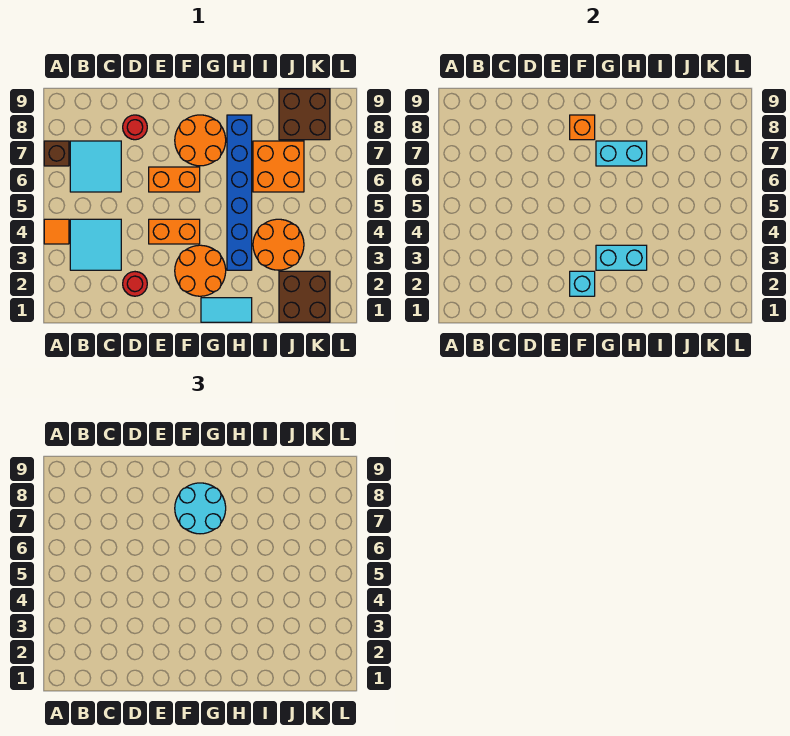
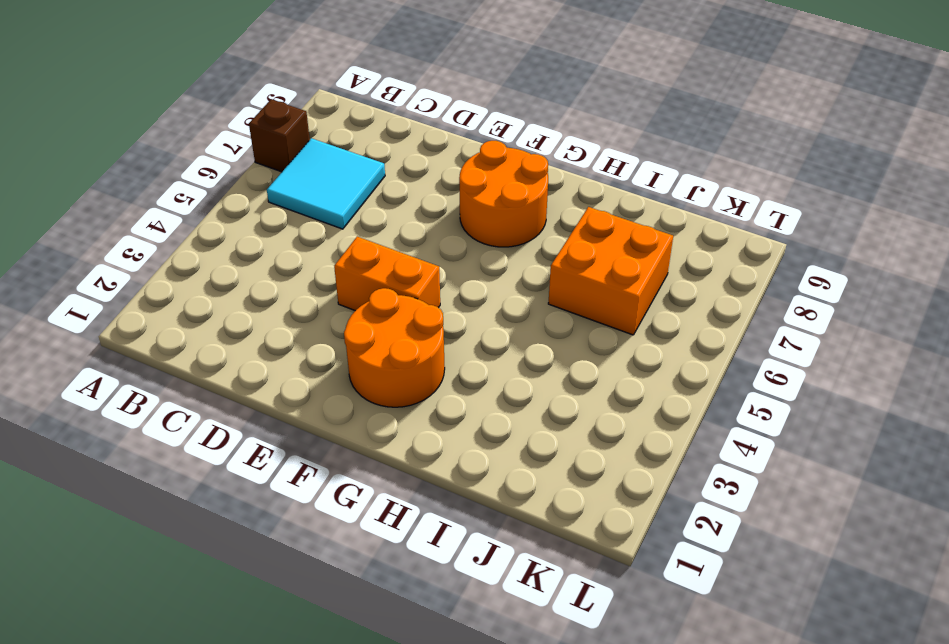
none -> orange tile A4 level 1
none -> cyan tile B3:C4 level 1
none -> red round brick D2 level 1

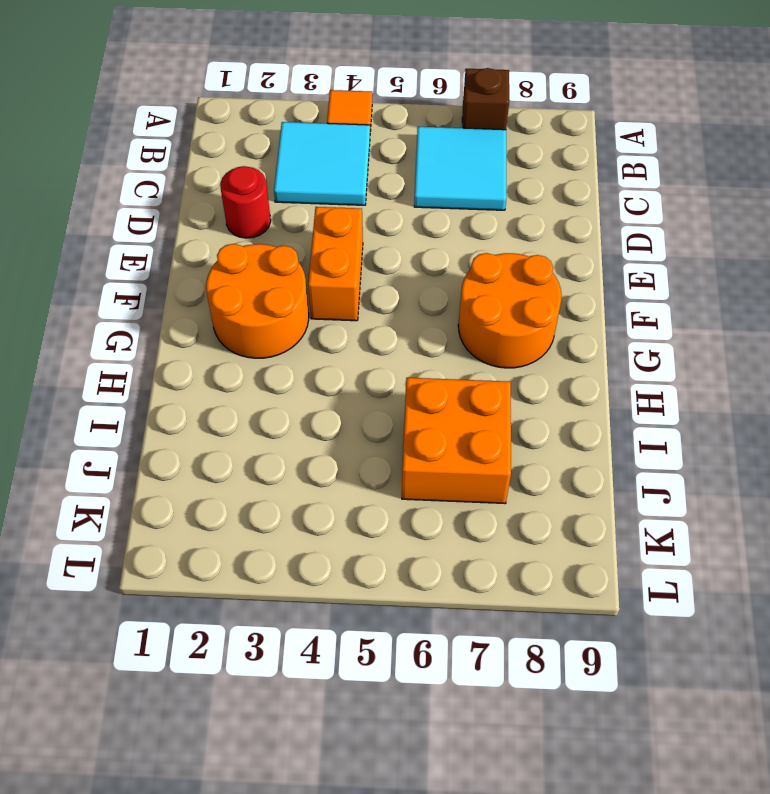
none -> red round brick D8 level 1
none -> orange brick E6:F6 level 1
none -> cyan tile G1:H1 level 1

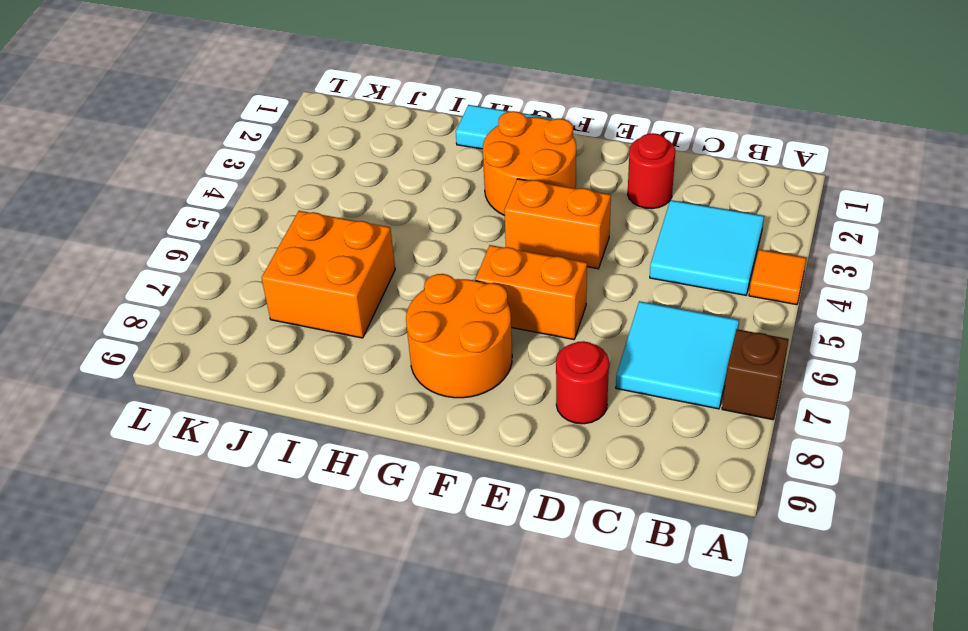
none -> blue brick H3:H8 level 1
none -> orange round brick I3:J4 level 1
none -> brown brick J1:K2 level 1

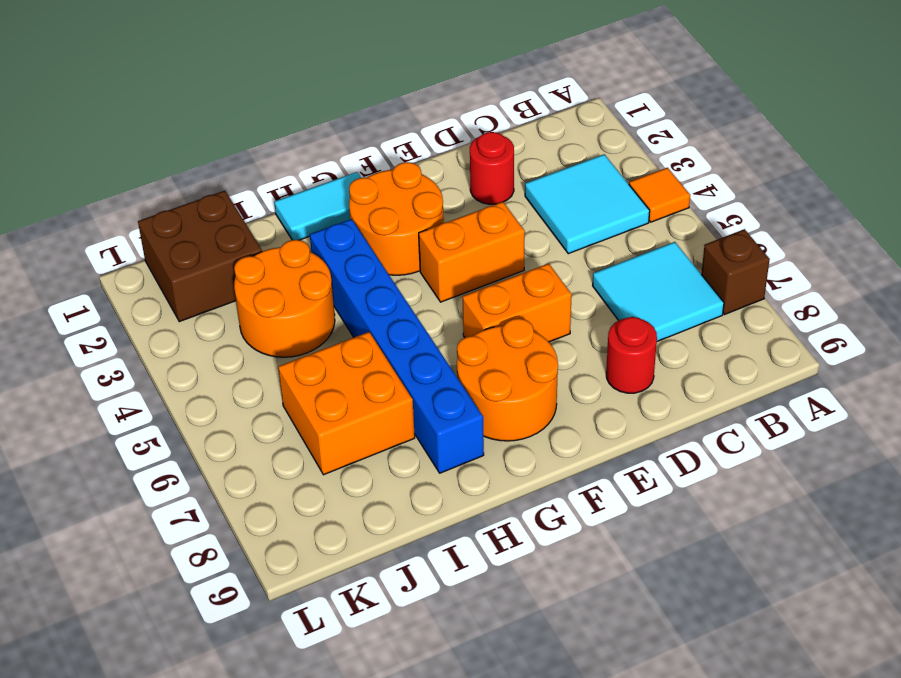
none -> brown brick J8:K9 level 1
none -> cyan brick F2 level 2
none -> orange brick F8 level 2

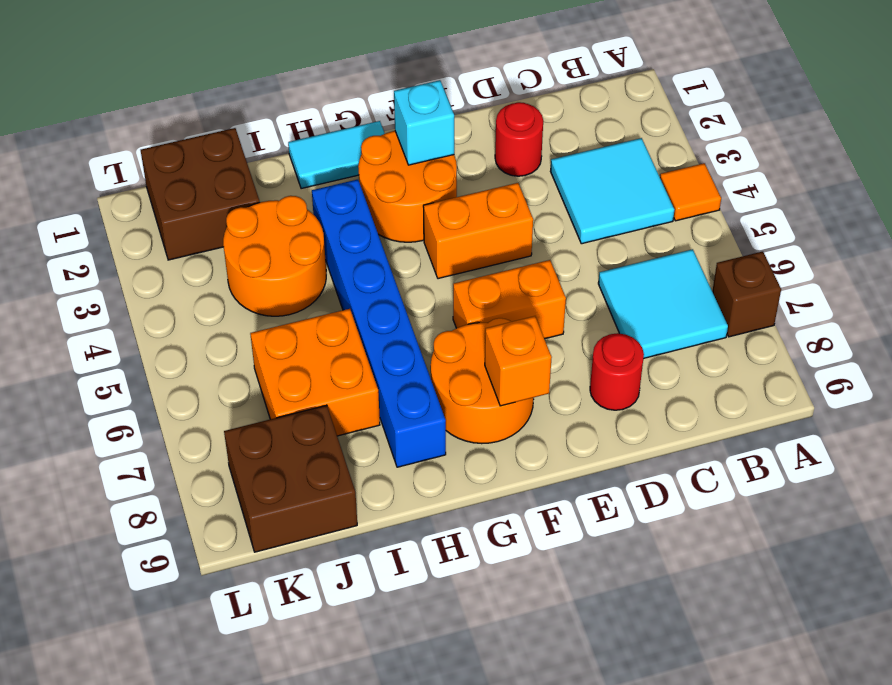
none -> cyan brick G3:H3 level 2
none -> cyan brick G7:H7 level 2
none -> cyan round brick F7:G8 level 3

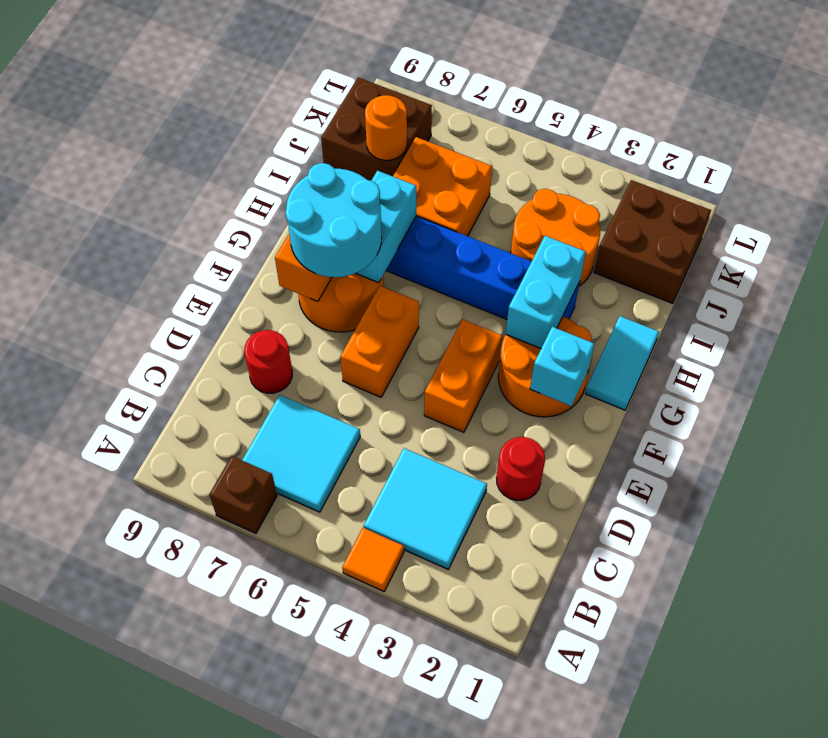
orange round brick J8 level 2 -> none

